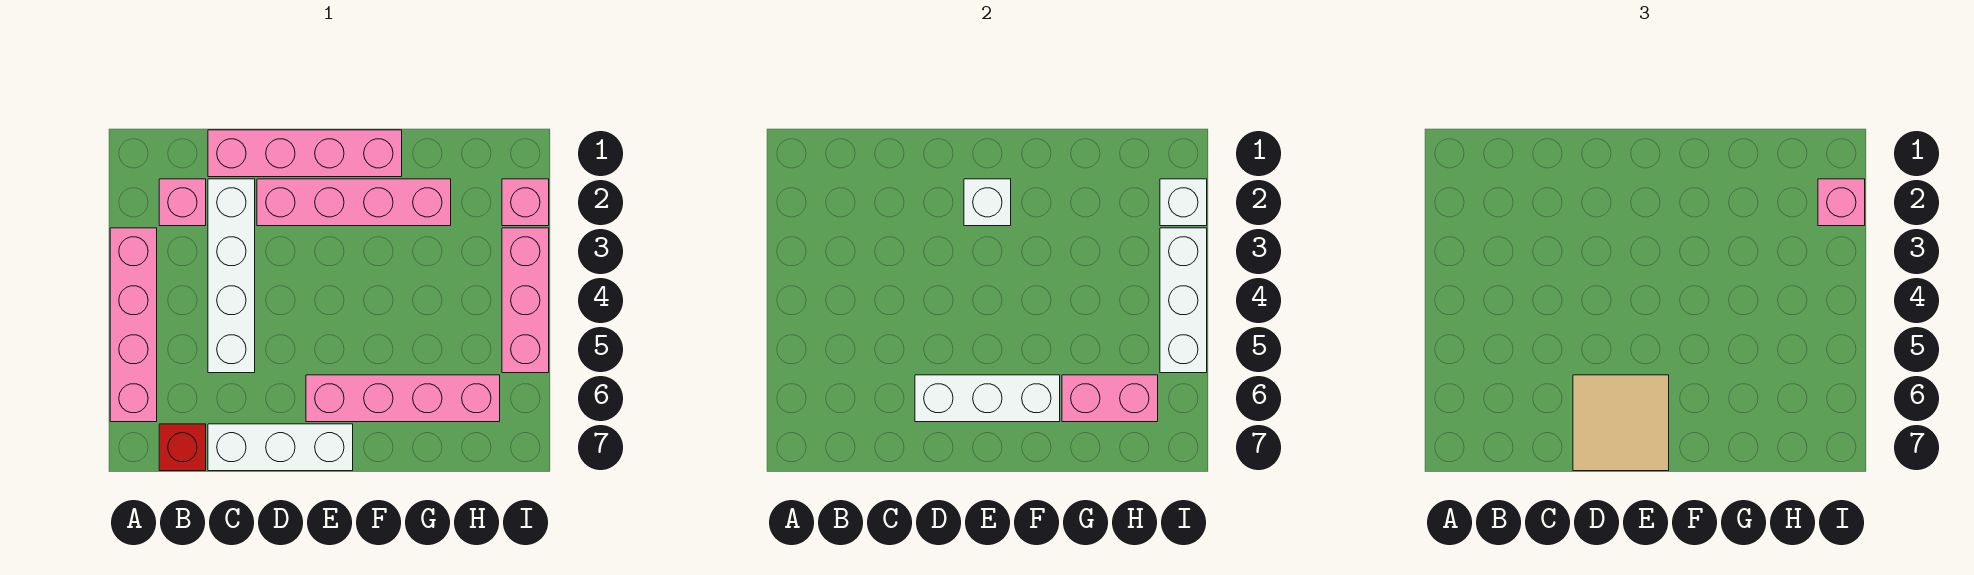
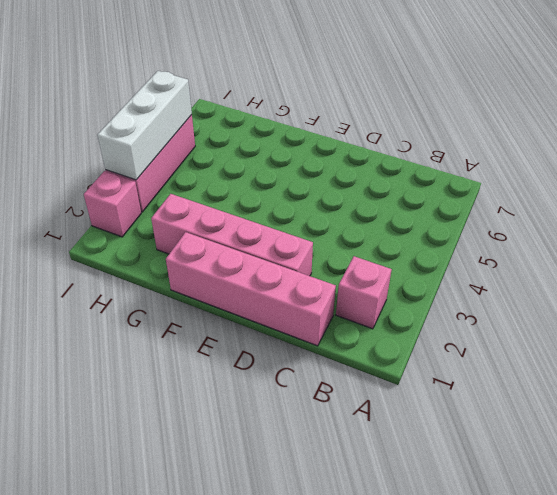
none -> pink brick A3:A6 level 1
none -> red brick B7 level 1
none -> white brick C2:C5 level 1

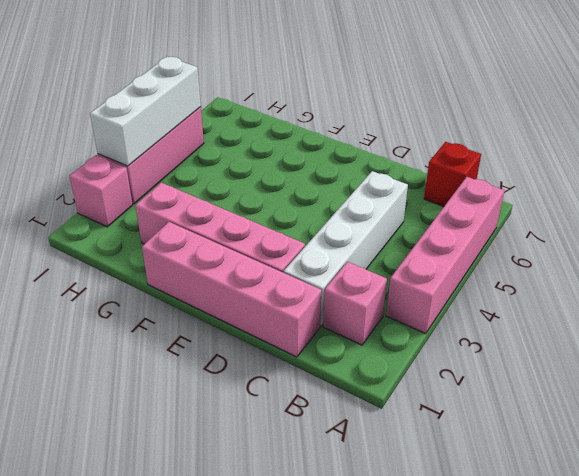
none -> white brick C7:E7 level 1
none -> pink brick E6:H6 level 1
none -> white brick D6:F6 level 2

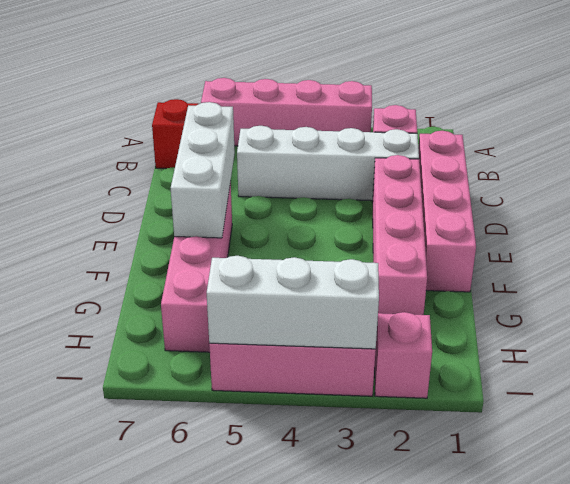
none -> white brick C7:E7 level 1
none -> white brick E2 level 2
none -> pink brick G6:H6 level 2

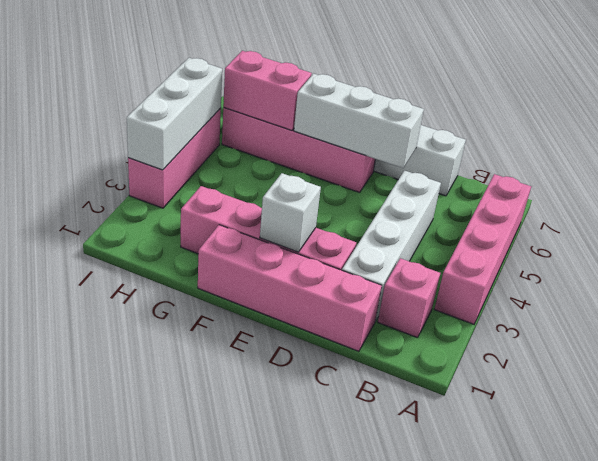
none -> red brick B7 level 1
none -> pink brick I2 level 1
none -> white brick I2 level 2

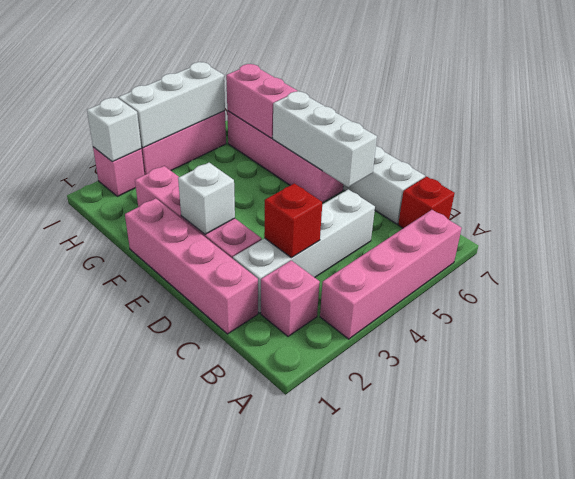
red brick C3 level 2 -> none
none -> tan tile D6:E7 level 3
none -> pink brick I2 level 3

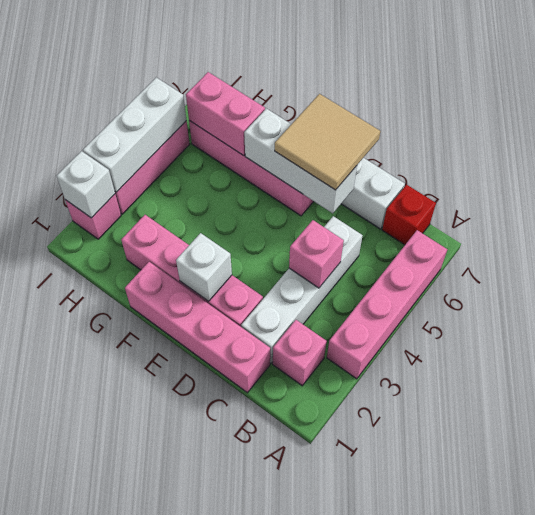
pink brick C4 level 2 -> pink brick I2 level 3

